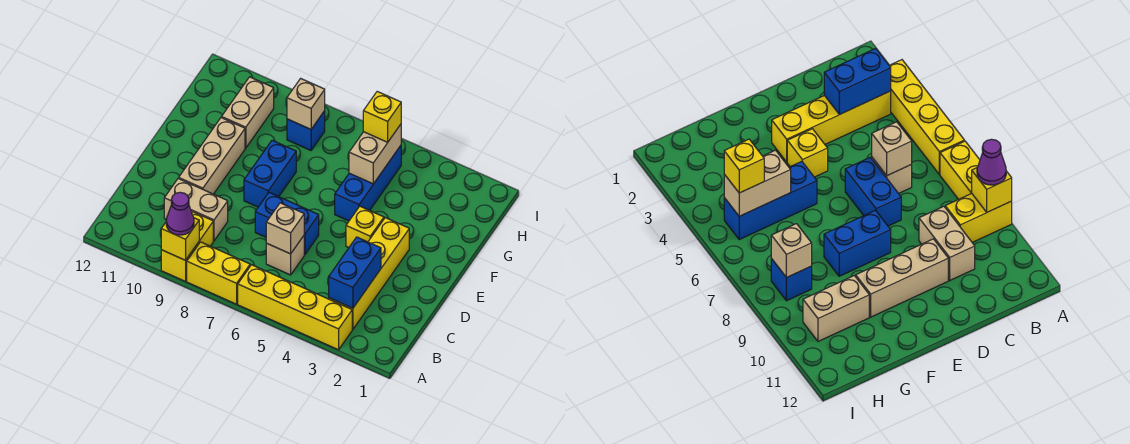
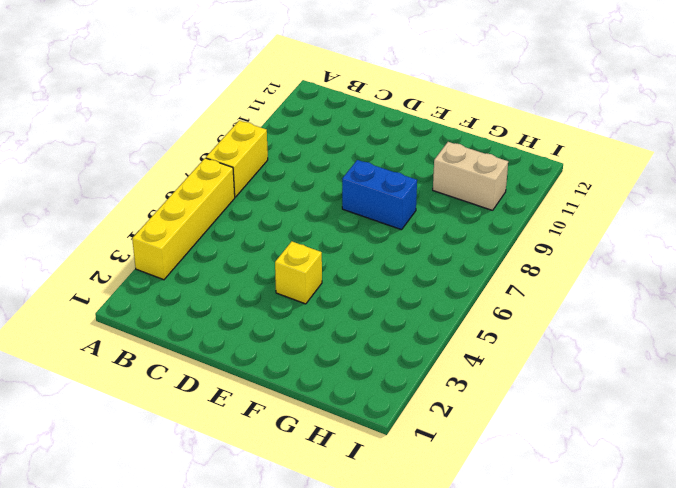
none -> yellow brick A9:B9 level 1
none -> yellow brick B3:E3 level 1
none -> tan brick C6 level 1

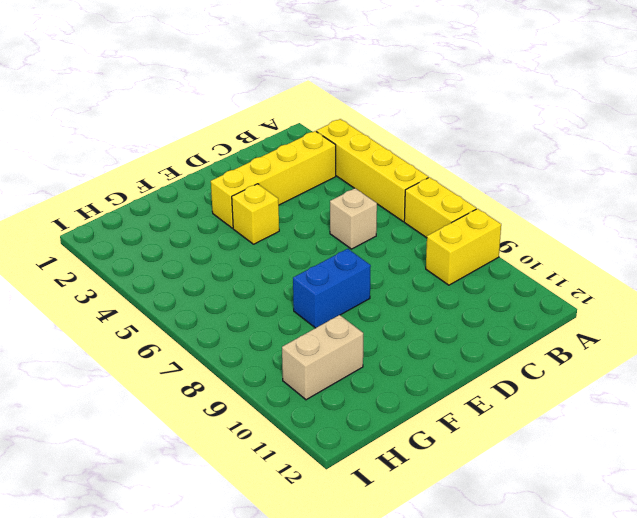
none -> tan brick C9:C10 level 1
none -> blue brick D6:D7 level 1
none -> tan brick D10:F10 level 1

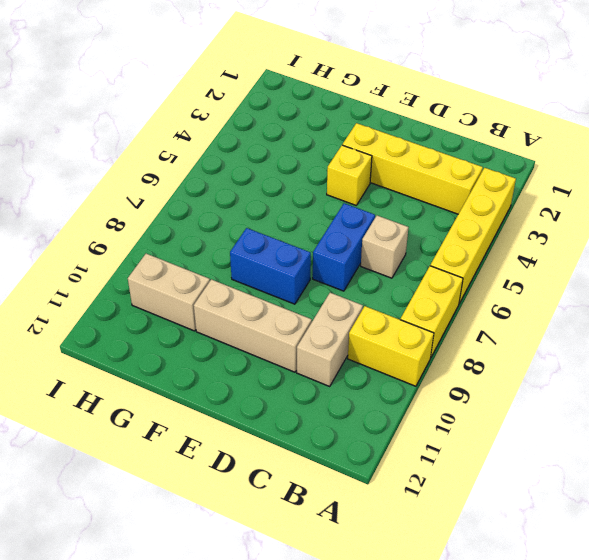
none -> blue brick F5:H5 level 1
none -> blue brick H8 level 1
none -> yellow brick A9 level 2

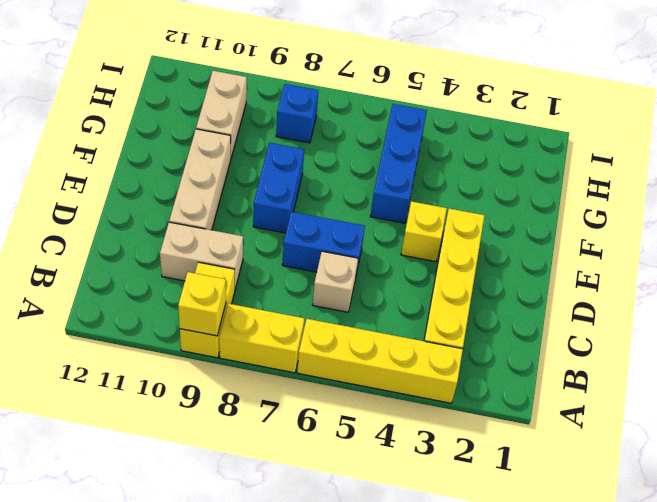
none -> blue brick B3:C3 level 2
none -> tan brick C6 level 2
none -> tan brick G5:H5 level 2

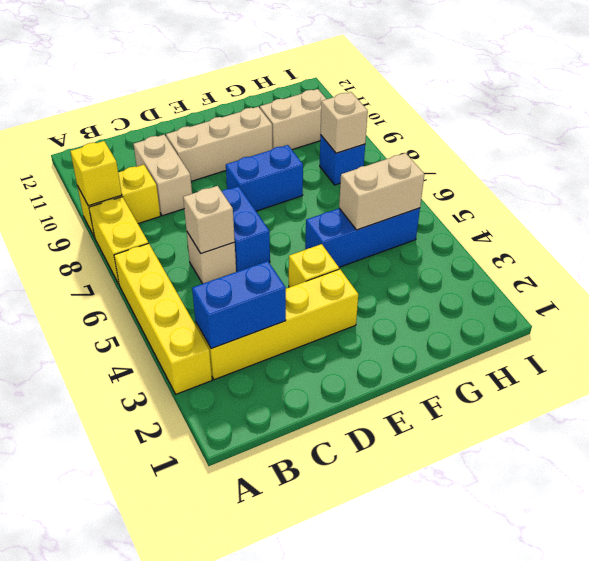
none -> purple cone A9 level 3
none -> yellow brick H5 level 3

